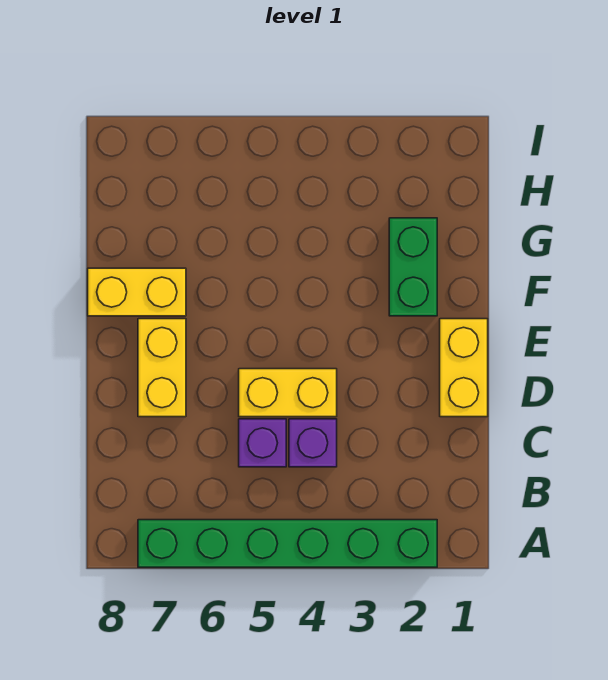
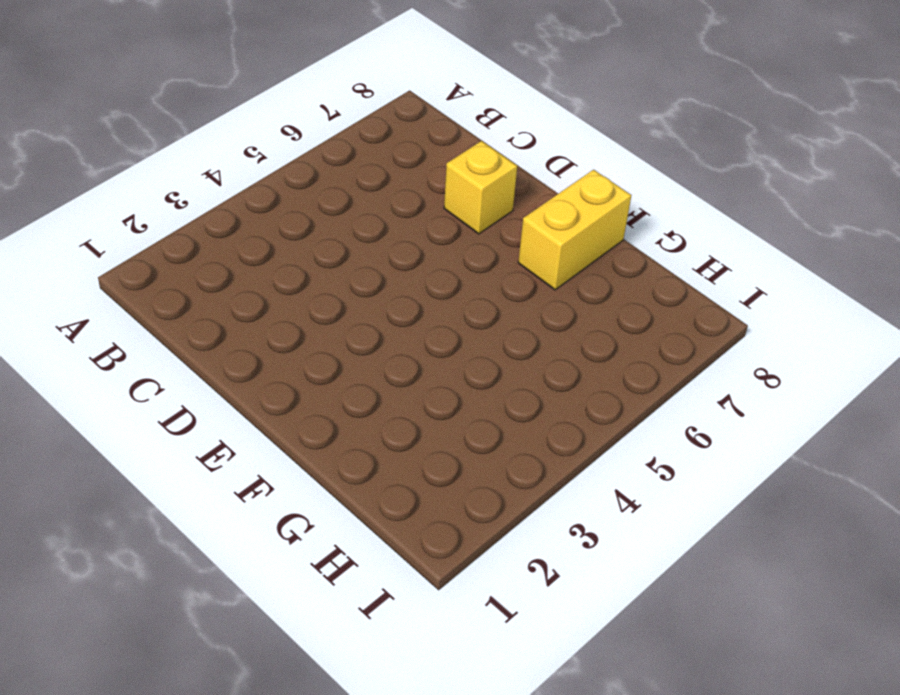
yellow brick D7 level 1 -> yellow brick D7:E7 level 1
none -> green brick A2:A7 level 1
none -> purple brick C4 level 1

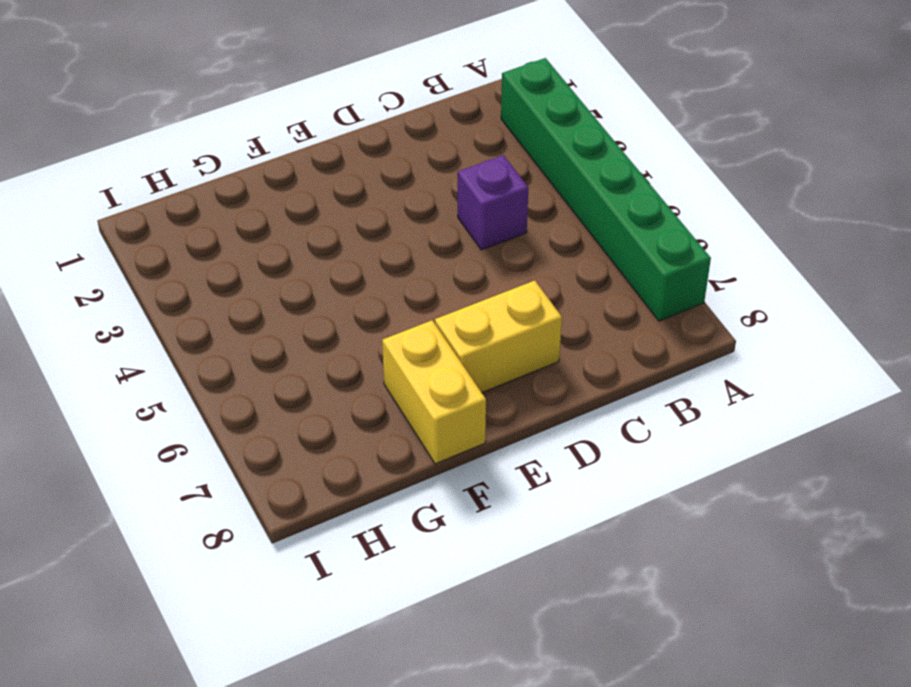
none -> purple brick C5 level 1
none -> yellow brick D1:E1 level 1

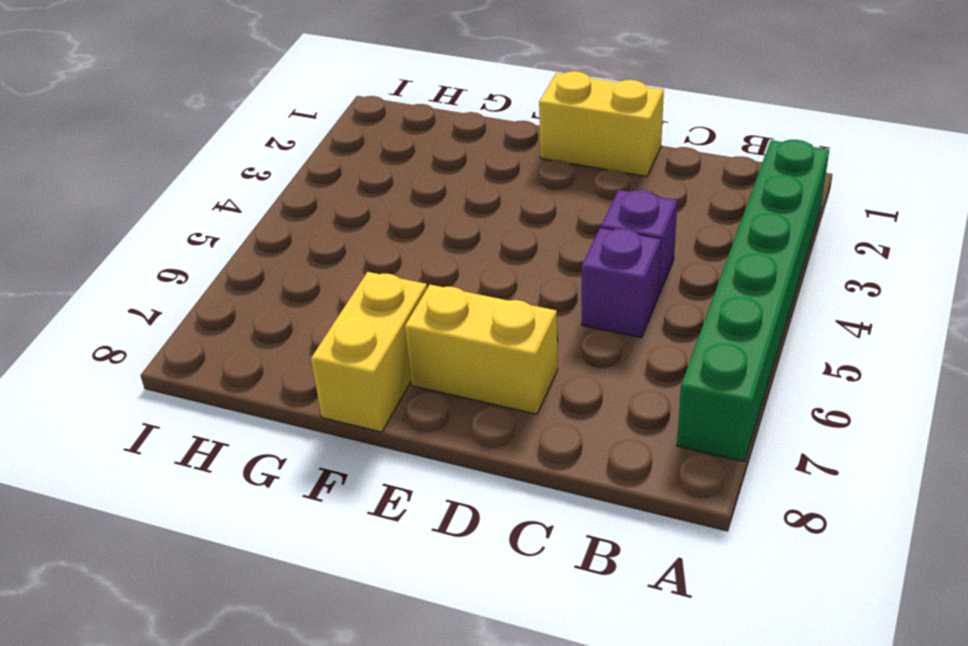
none -> yellow brick D4:D5 level 1
none -> green brick F2:G2 level 1

